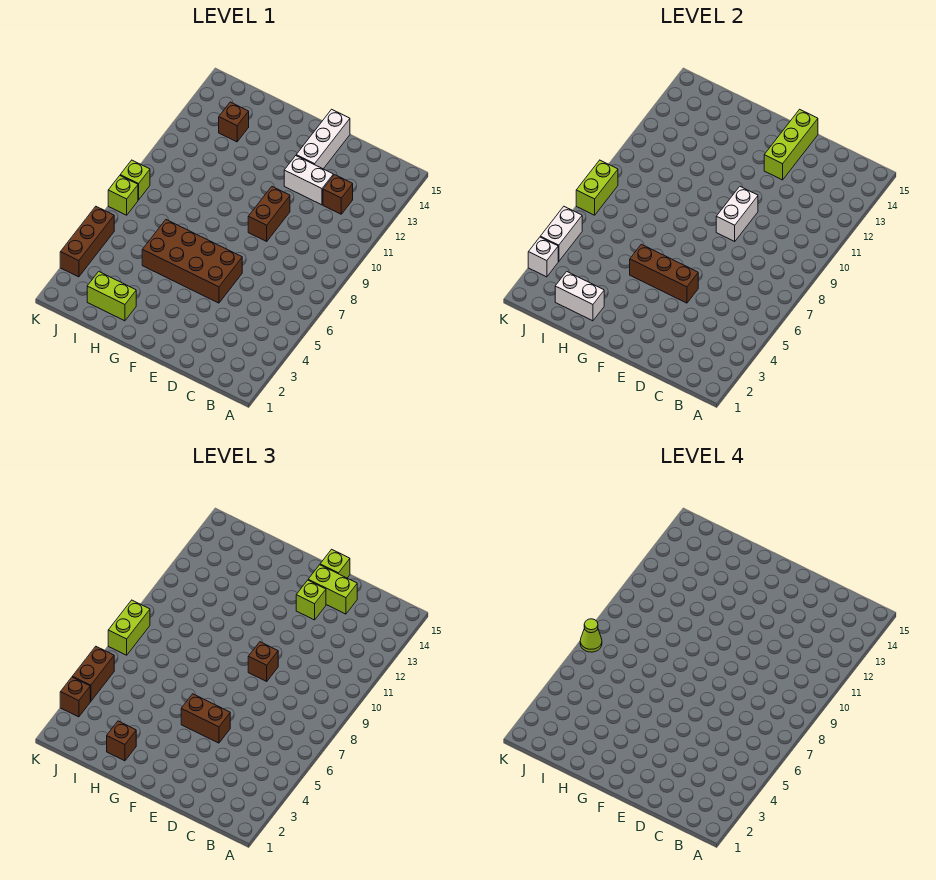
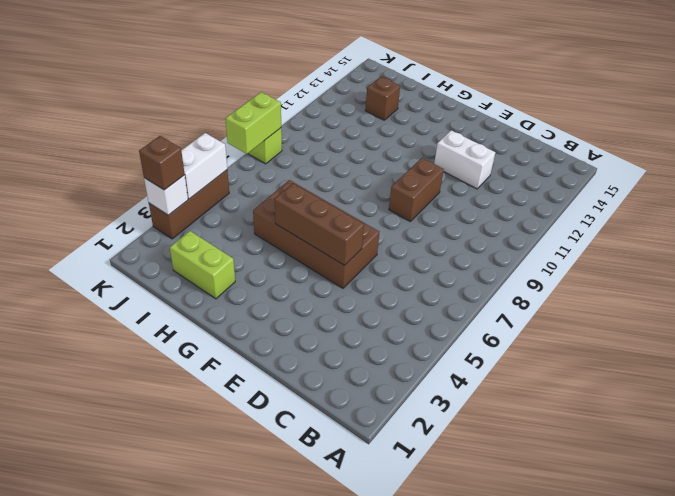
none -> brown brick C12 level 1
none -> white brick E13:E15 level 1
none -> lime brick K7 level 1

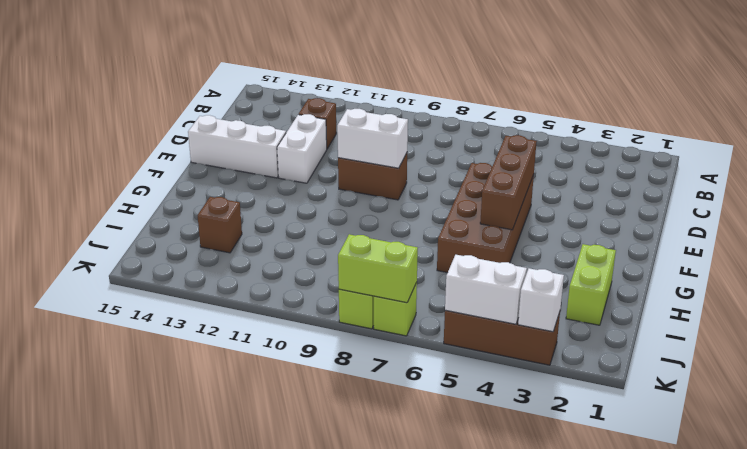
none -> lime brick E13:E15 level 2
none -> white brick H2:I2 level 2
none -> lime brick D14:E14 level 3

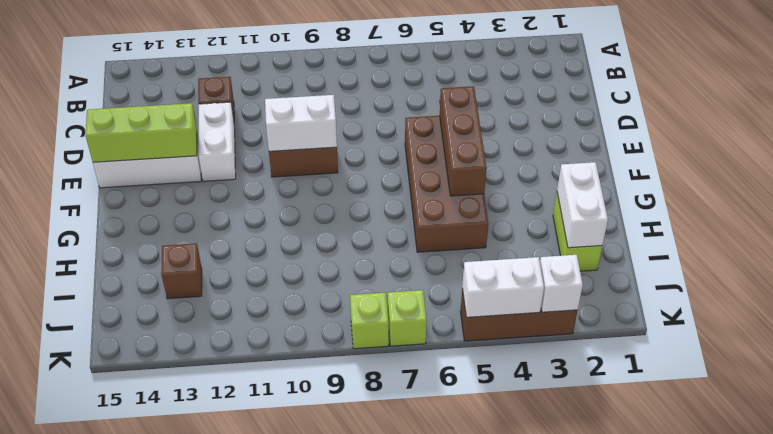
none -> lime brick K7:K8 level 2
none -> lime brick D14:E14 level 3
none -> brown brick E5:F5 level 3

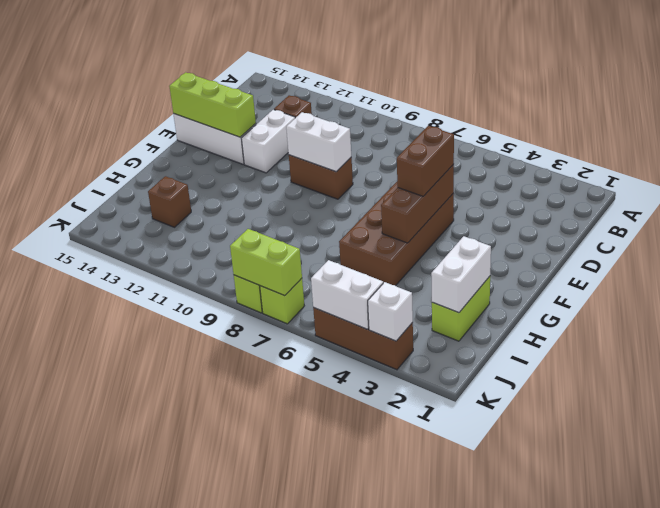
none -> lime brick D14:E14 level 3
none -> brown brick E9 level 3
none -> lime brick E13 level 3

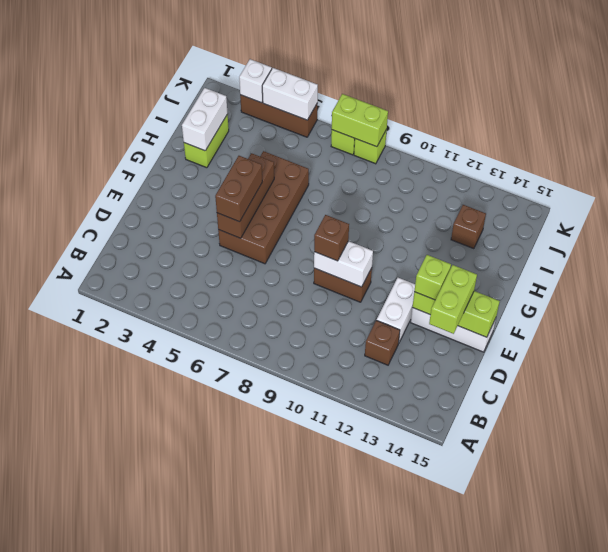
none -> lime brick E15 level 3
none -> brown brick H2 level 3
none -> brown brick K3 level 3

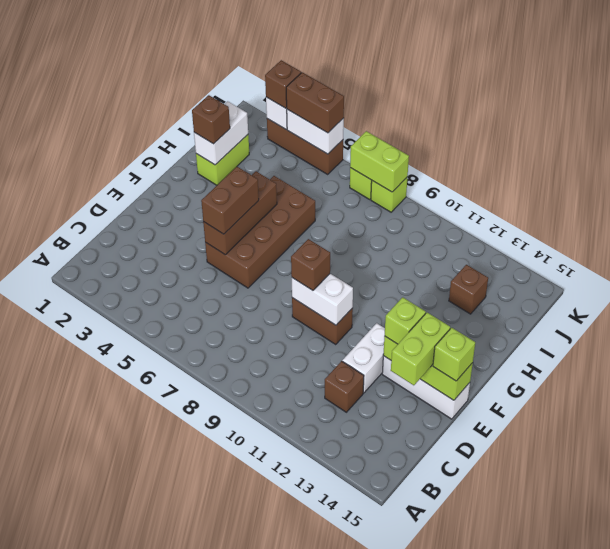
none -> lime brick K7:K8 level 3
none -> lime cone K7 level 4

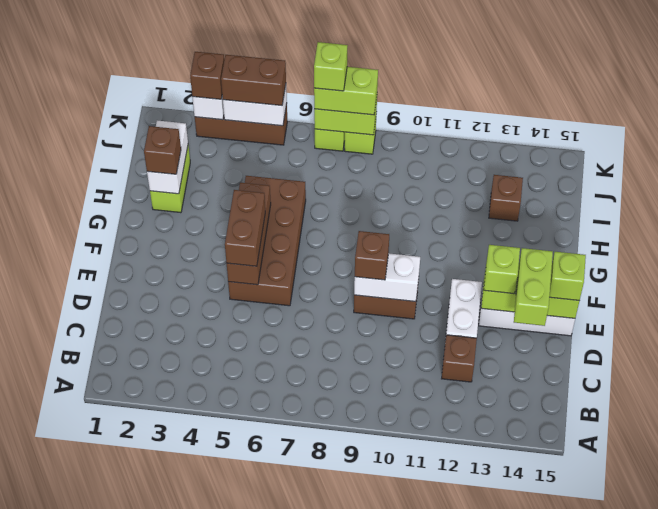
lime brick K7 level 4 -> lime cone K7 level 4

